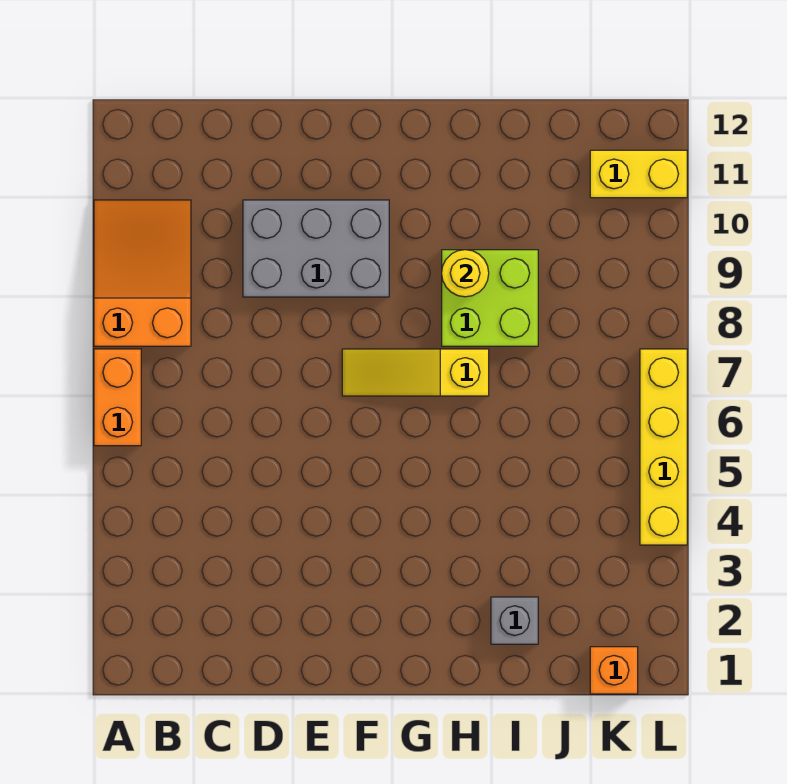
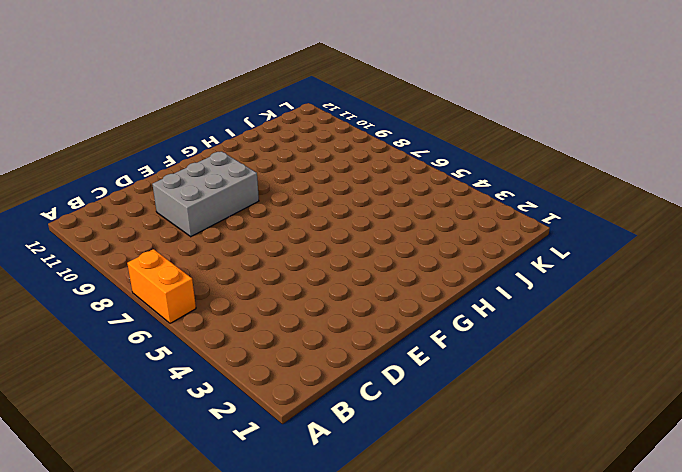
none -> orange slope A8:B10 level 1 top 8
none -> yellow slope F7:H7 level 1 top H

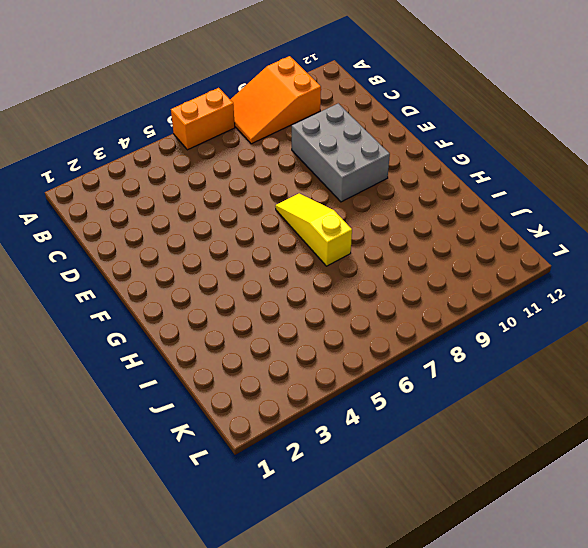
orange slope A8:B10 level 1 top 10 -> orange slope A8:B10 level 1 top 8
none -> lime brick H8:I9 level 1
none -> grey brick I2 level 1

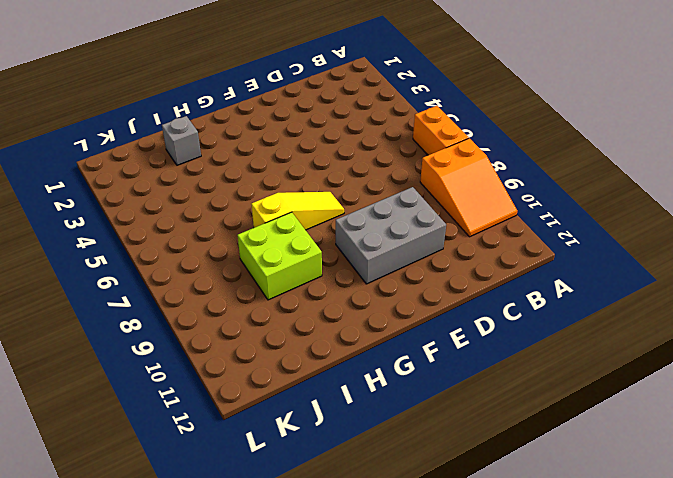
none -> orange brick K1 level 1
none -> yellow brick K11:L11 level 1

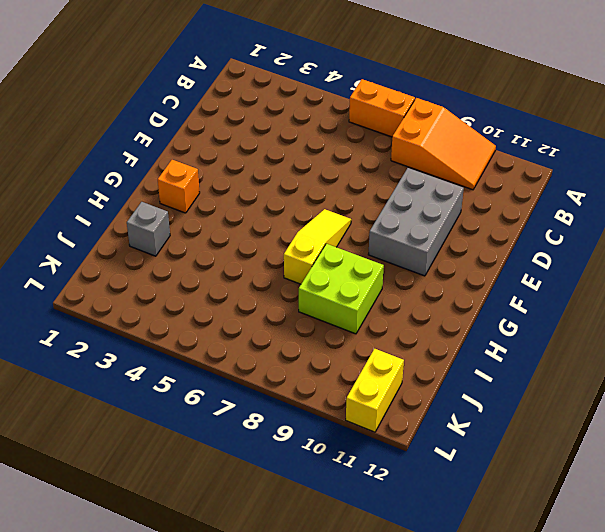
orange brick G2 level 1 -> orange brick K1 level 1
none -> yellow brick L4:L7 level 1
none -> yellow round brick H9 level 2

